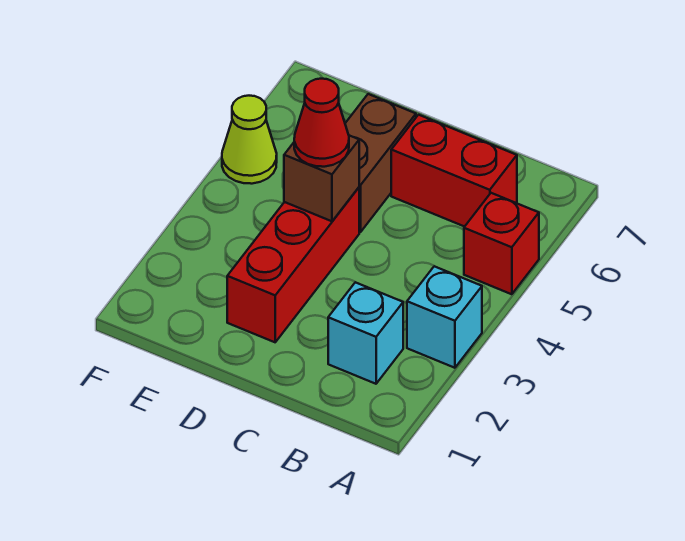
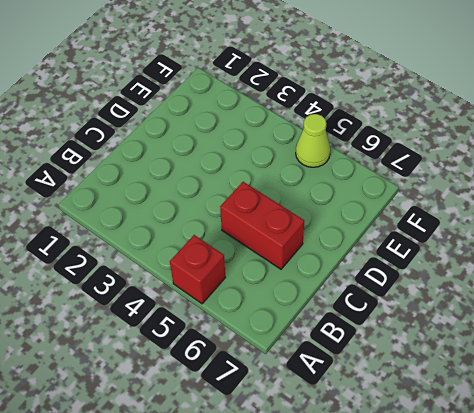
red brick C5:C6 level 1 -> red brick B6:C6 level 1
none -> cyan brick A3 level 1
none -> cyan brick B2 level 1

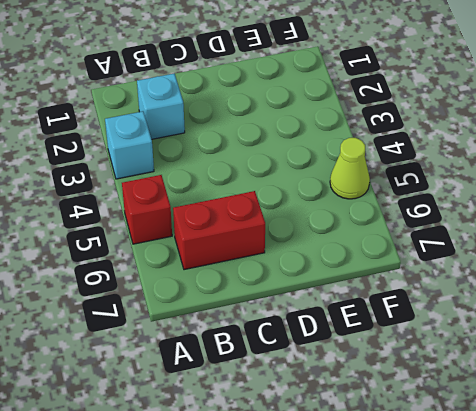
none -> red brick D2:D4 level 1
none -> brown brick D5:D6 level 1

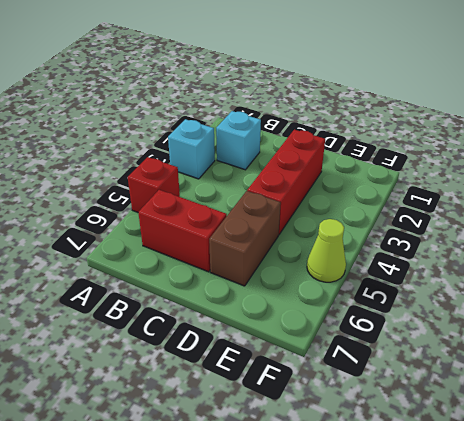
none -> brown brick D4 level 2
none -> red cone D4 level 3

